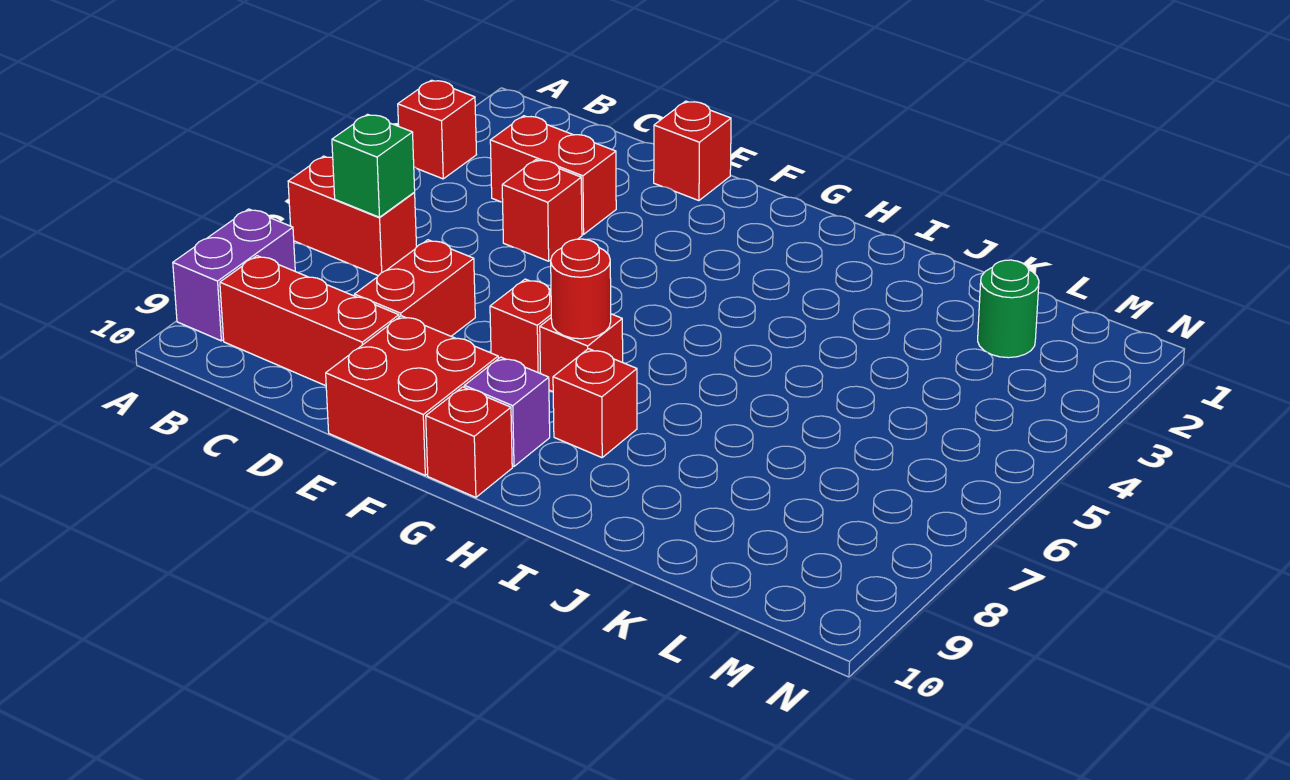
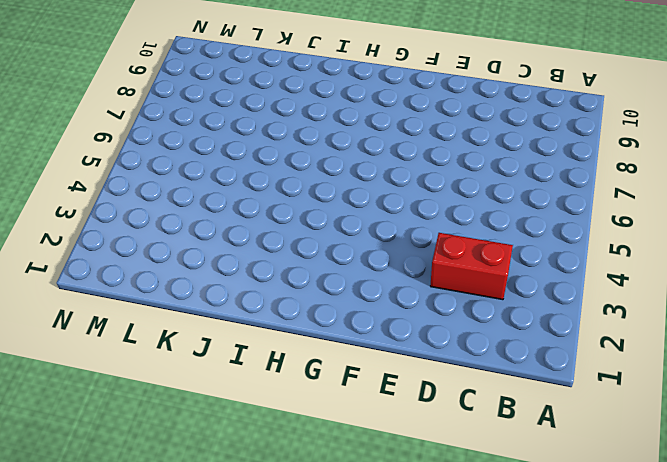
none -> red brick A3 level 1
none -> red brick A6:B6 level 1
none -> purple brick A8:A9 level 1

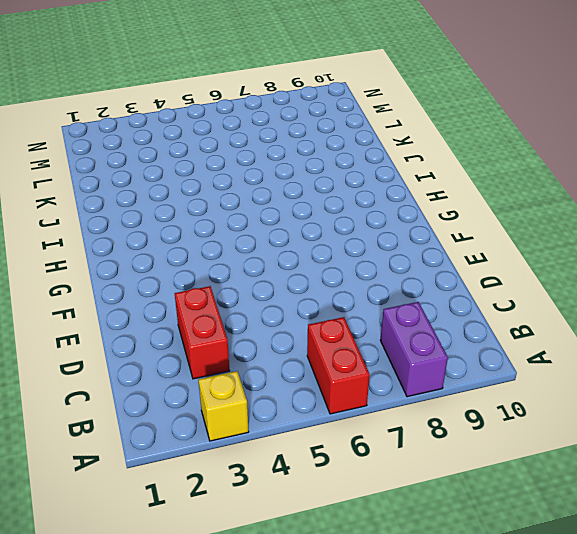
yellow brick A3 level 1 -> red brick A3 level 1
purple brick A8:B8 level 1 -> purple brick A8:A9 level 1
none -> red brick B9:D9 level 1
none -> red brick D4 level 1
none -> red brick D7:D8 level 1

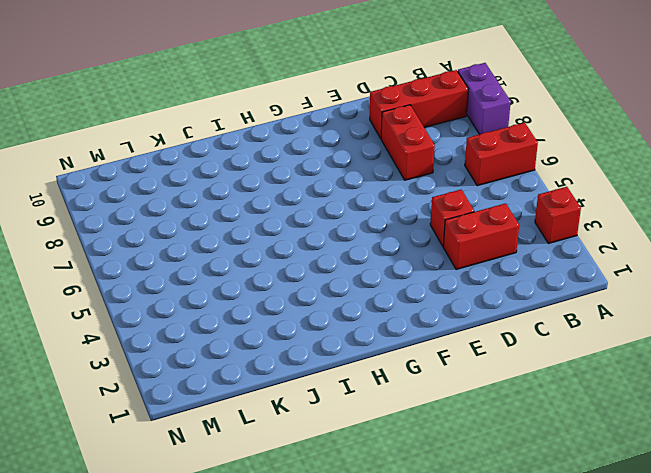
none -> red brick E1 level 1
none -> red brick E9:F10 level 1
none -> red brick F7 level 1

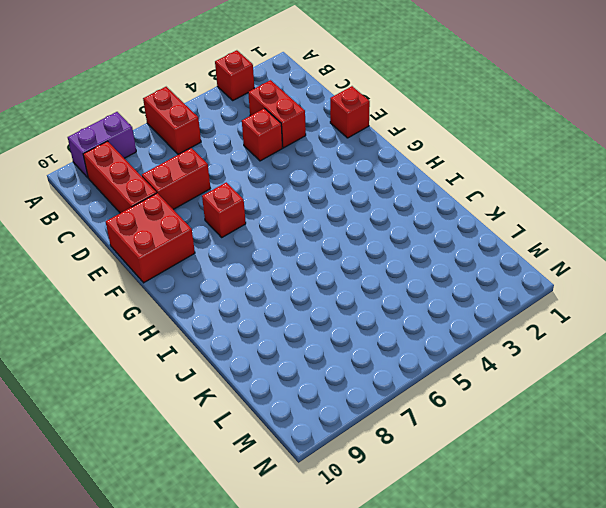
none -> red brick G7 level 1
none -> purple brick G9 level 1
none -> red brick G10 level 1

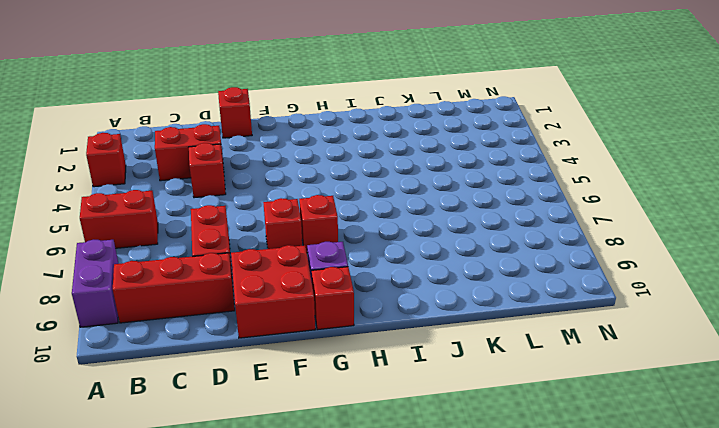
none -> red brick H8 level 1
none -> green round brick L2 level 1
none -> green brick B6 level 2

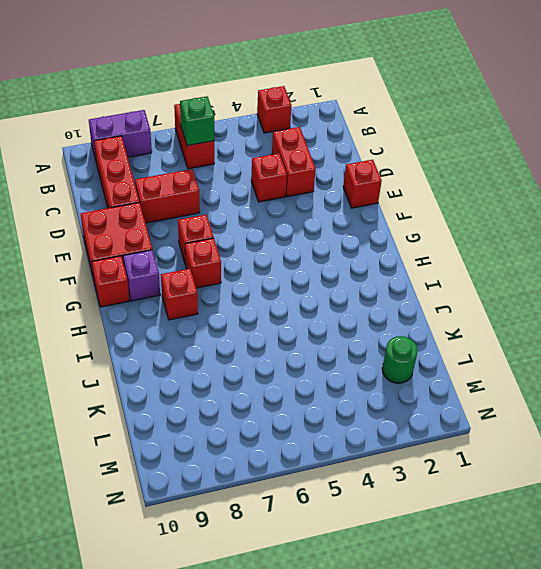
none -> red round brick G7 level 2

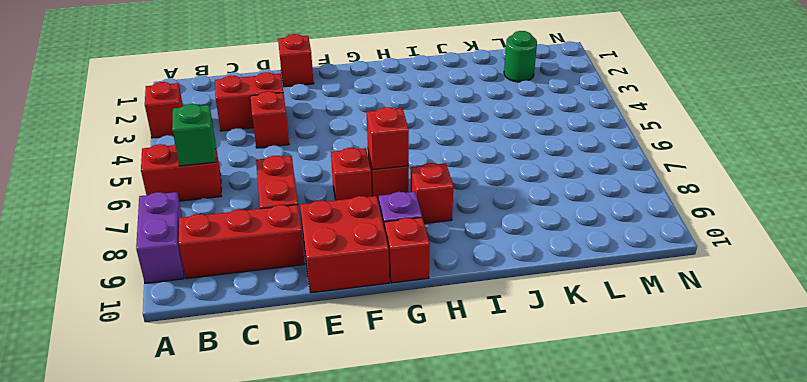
red brick G7 level 2 -> red round brick G7 level 2

